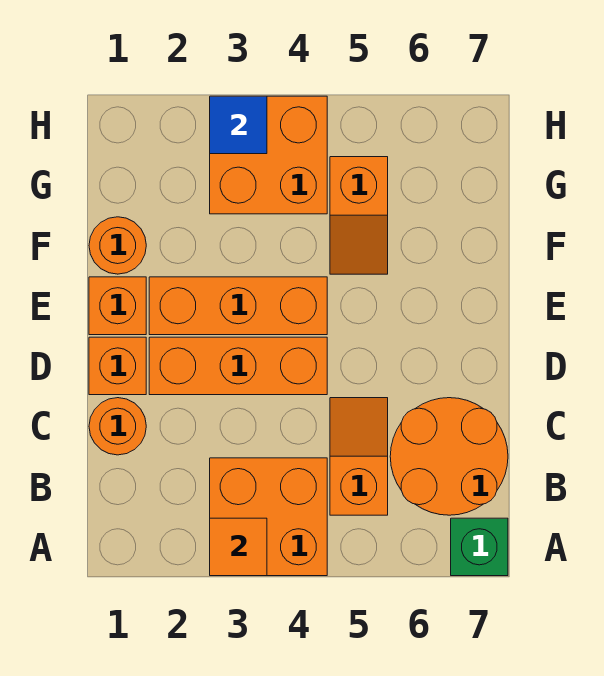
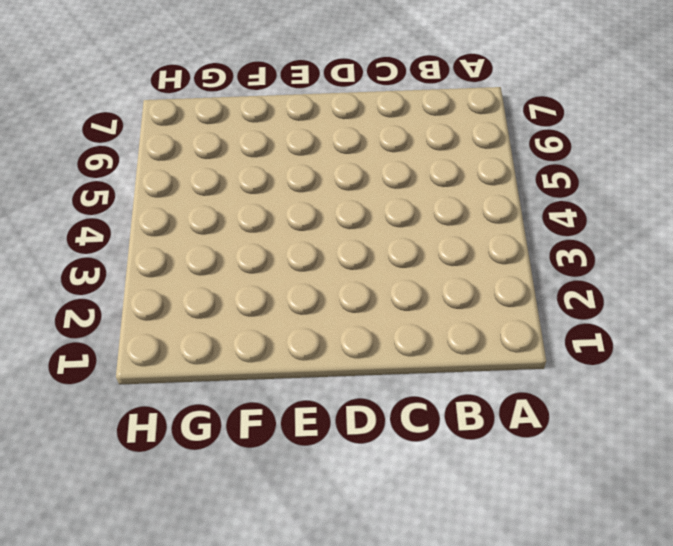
none -> orange brick A3:B4 level 1
none -> green brick A7 level 1
none -> orange slope B5:C5 level 1 top B

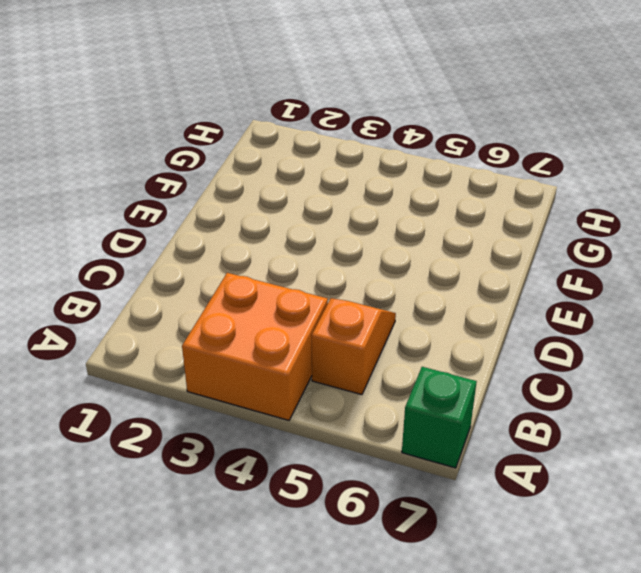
none -> orange round brick B6:C7 level 1
none -> orange round brick C1 level 1
none -> orange brick D1 level 1

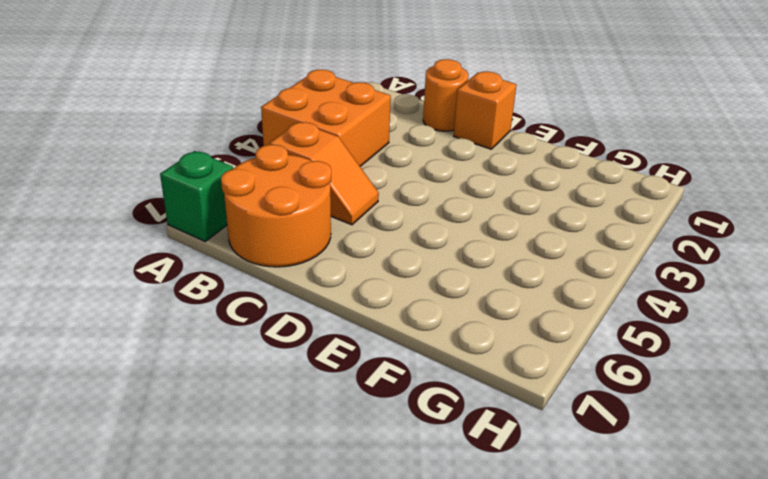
none -> orange brick D2:D4 level 1
none -> orange brick E1 level 1
none -> orange brick E2:E4 level 1

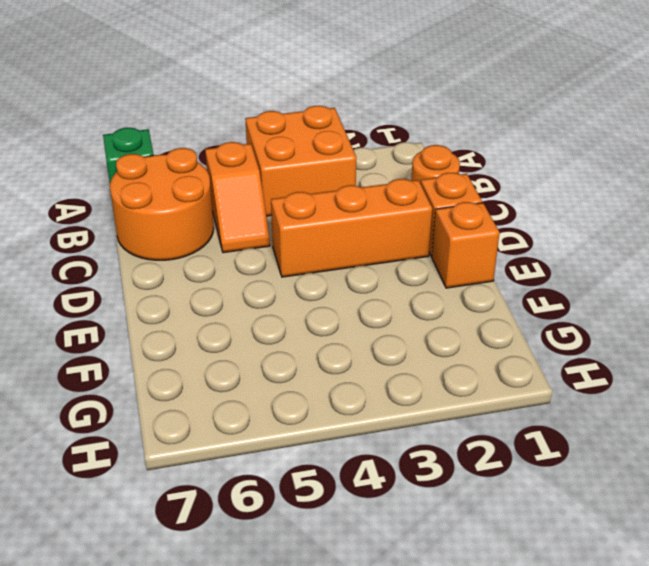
none -> orange brick E2:E4 level 1
none -> orange round brick F1 level 1
none -> orange slope F5:G5 level 1 top G

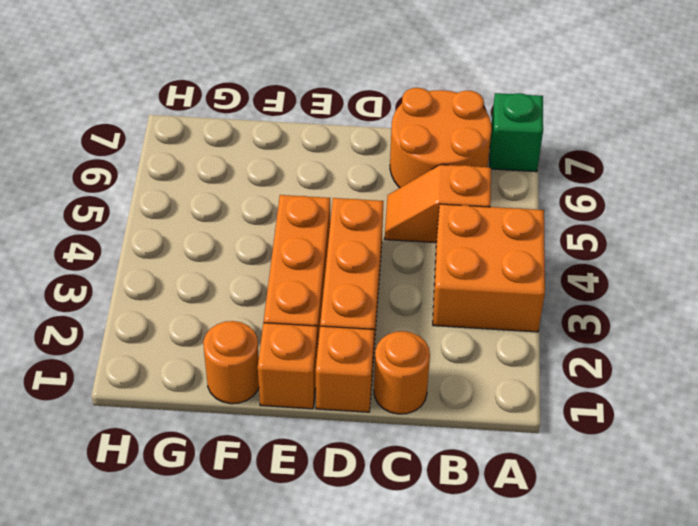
none -> orange slope F5:G5 level 1 top G
none -> orange brick G3:H4 level 1
none -> orange tile A3 level 2

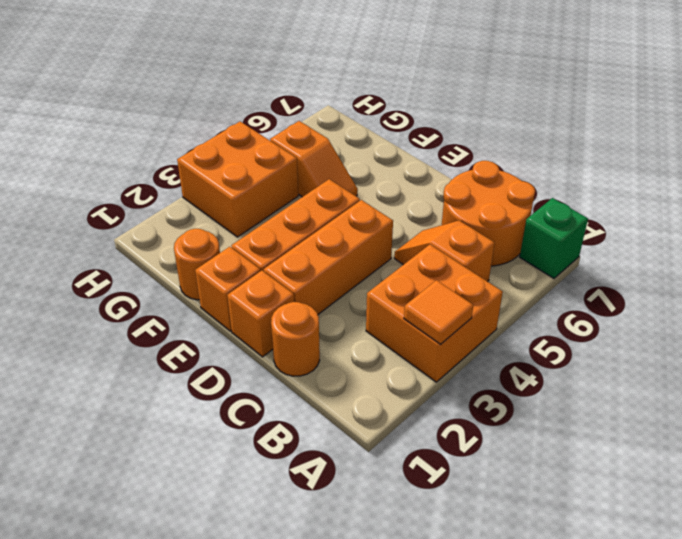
none -> blue tile H3 level 2

